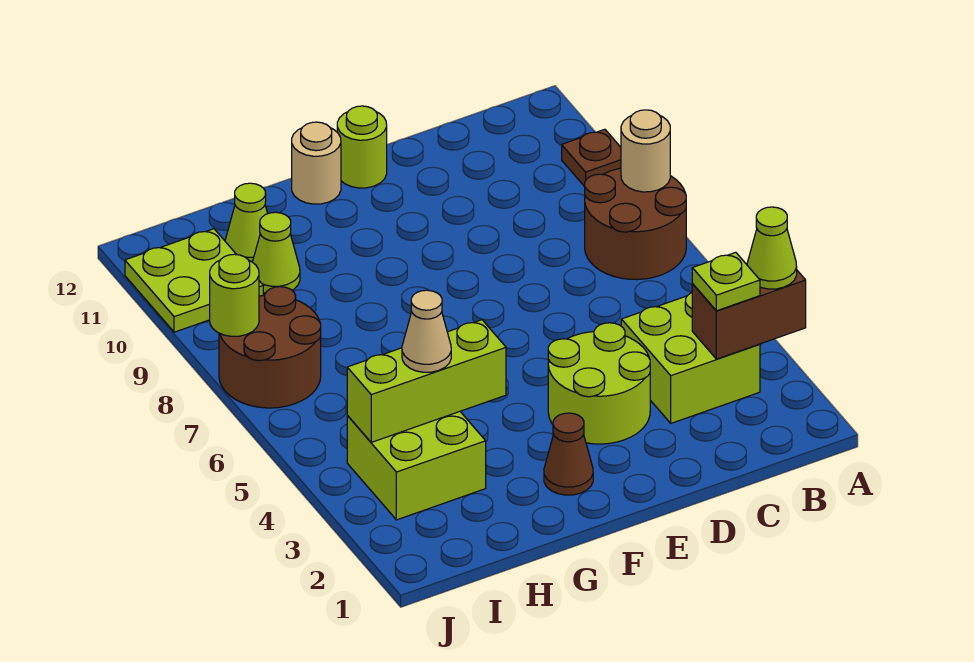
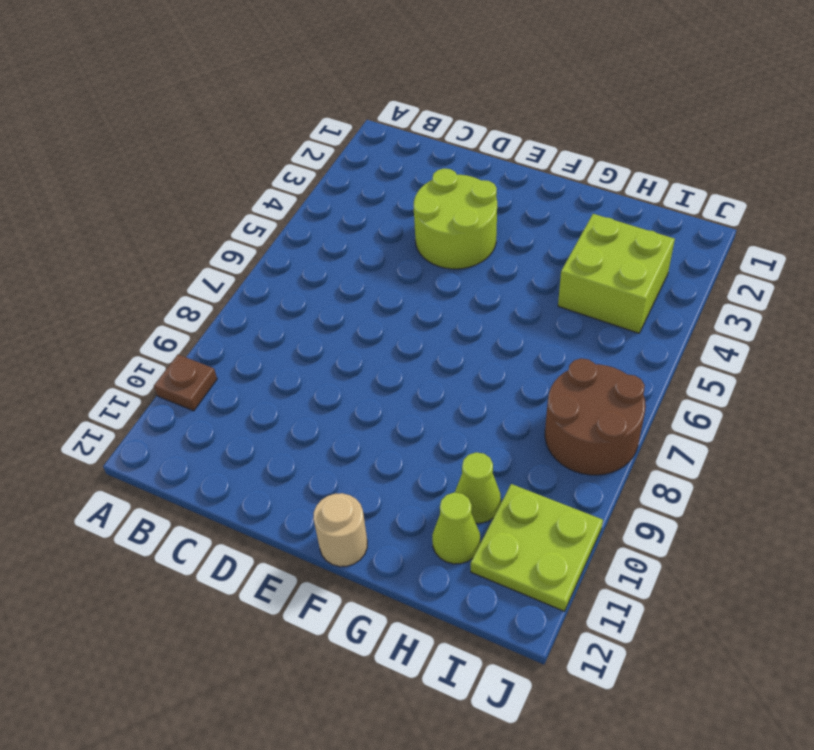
none -> brown round brick A7:B8 level 1
none -> lime brick B3:C4 level 1
none -> lime round brick E12 level 1

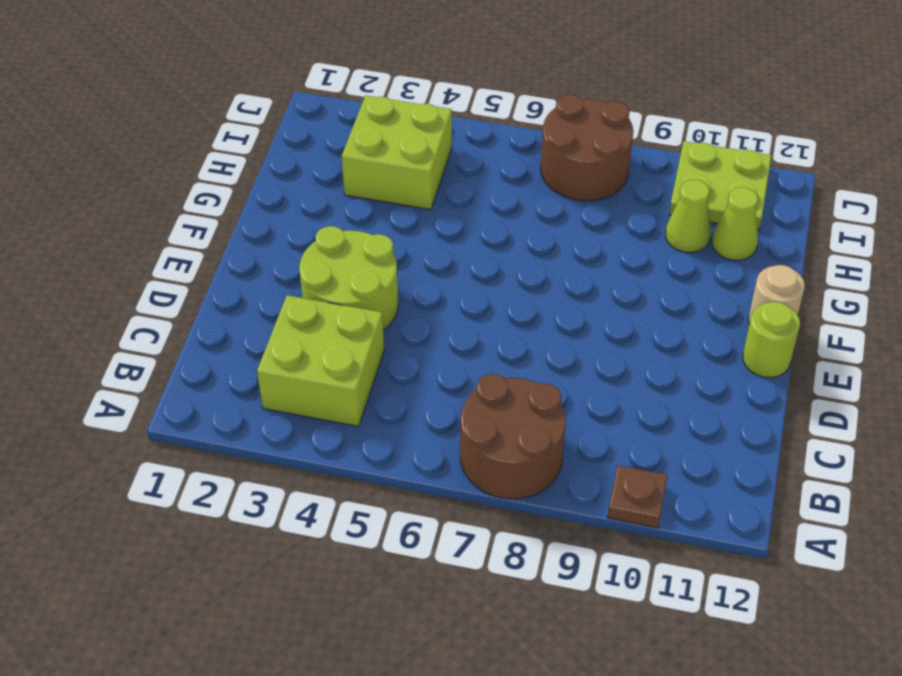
none -> brown cone F2 level 1
none -> brown brick A3:B3 level 2
none -> tan round brick A8 level 2

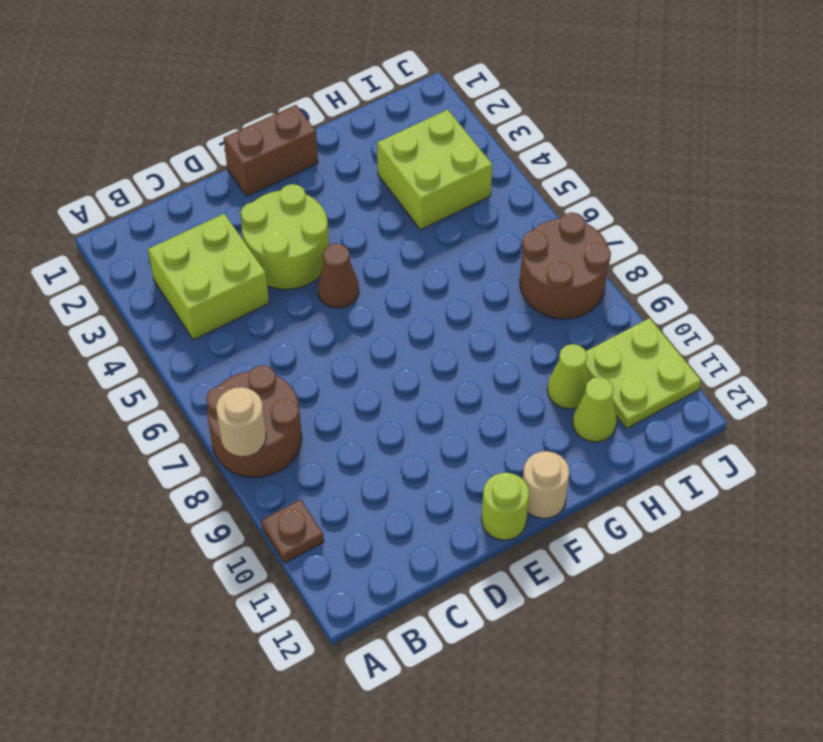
brown brick E1:F1 level 1 -> brown brick A3:B3 level 2
brown cone E5 level 1 -> brown cone F2 level 1
none -> lime brick G4:I4 level 2
none -> lime round brick J8 level 2
none -> lime cone A3 level 3

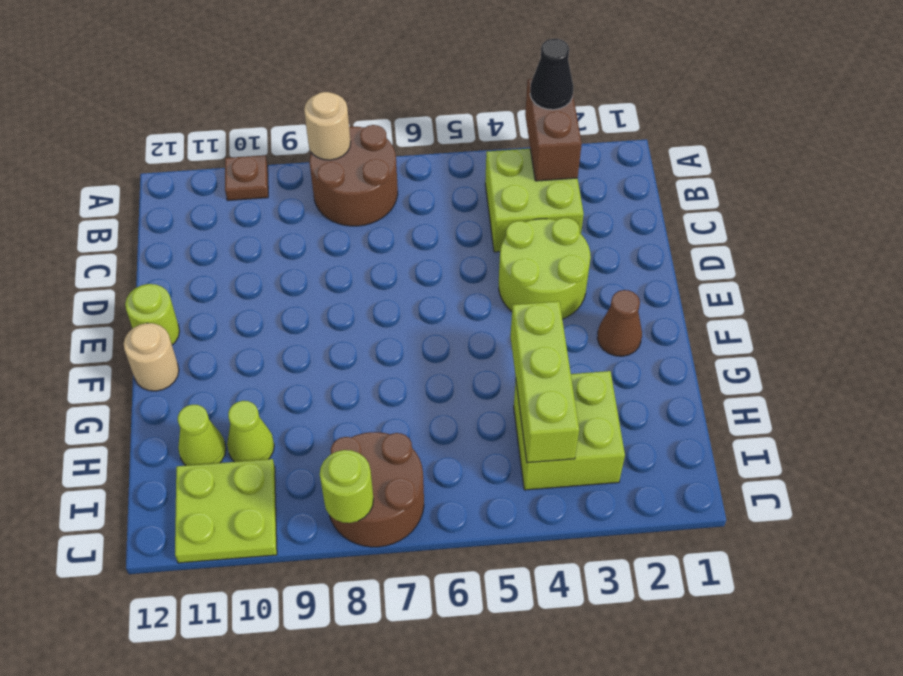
black cone A3 level 3 -> lime cone A3 level 3
none -> lime plate B3 level 3
none -> tan cone H4 level 3

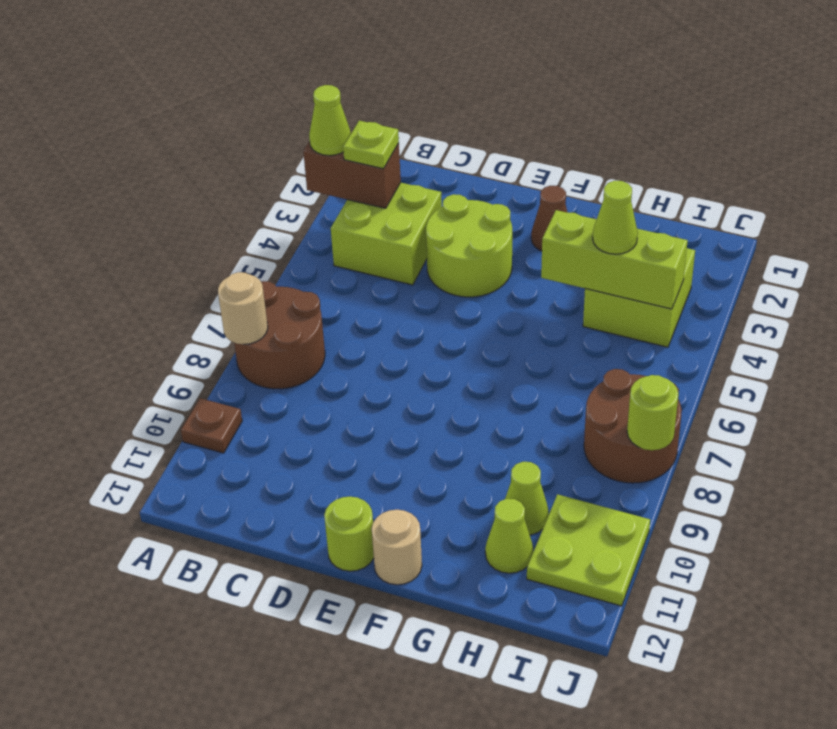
lime cone H4 level 3 -> tan cone H4 level 3

